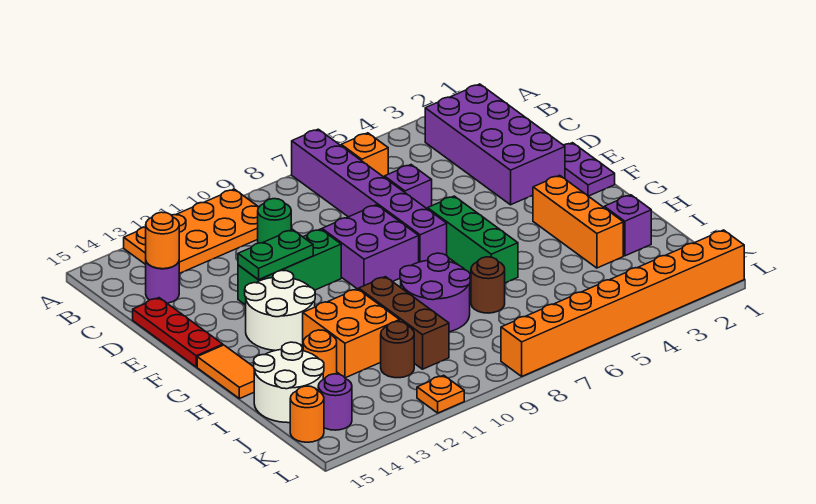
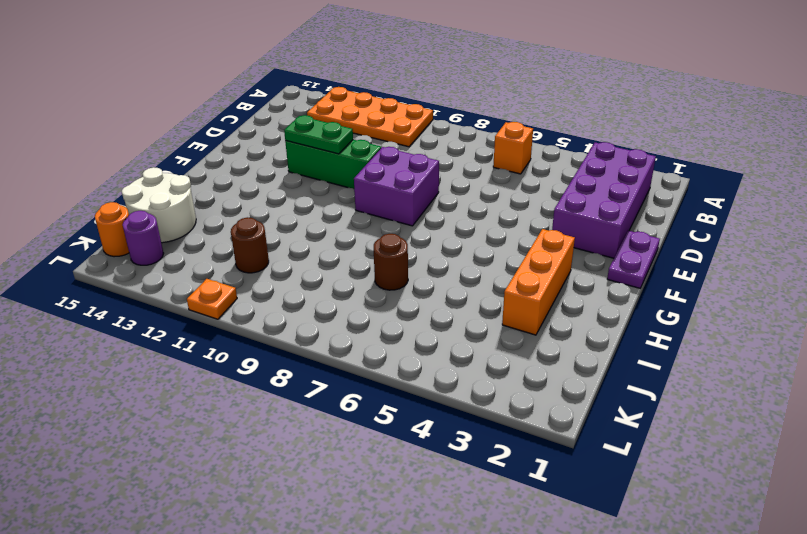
none -> purple brick A7:F7 level 1
none -> green round brick C10 level 1
none -> purple round brick C14 level 1

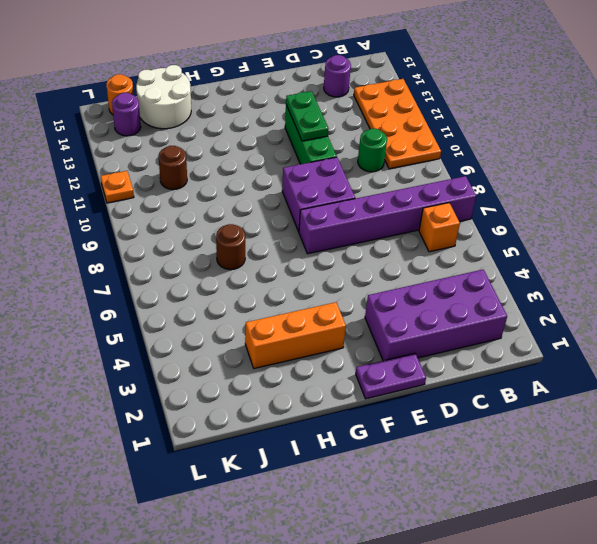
none -> purple brick D6 level 1
none -> red plate D15:F15 level 1
none -> green brick F6:H6 level 1

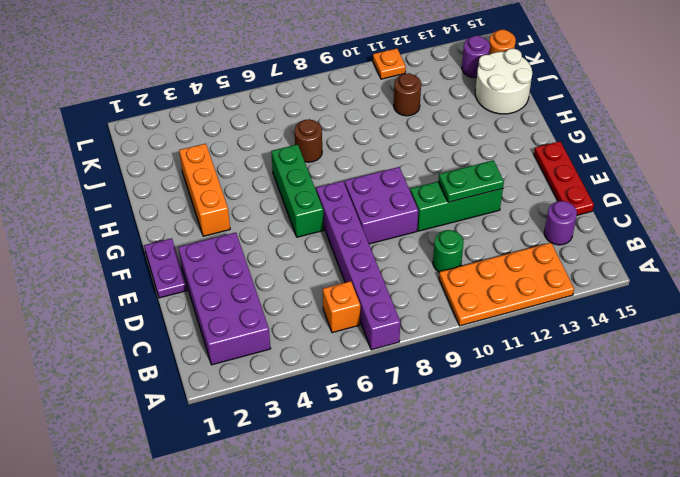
none -> purple brick D6 level 1
none -> white round brick F12:G13 level 1
none -> orange tile G15:H15 level 1

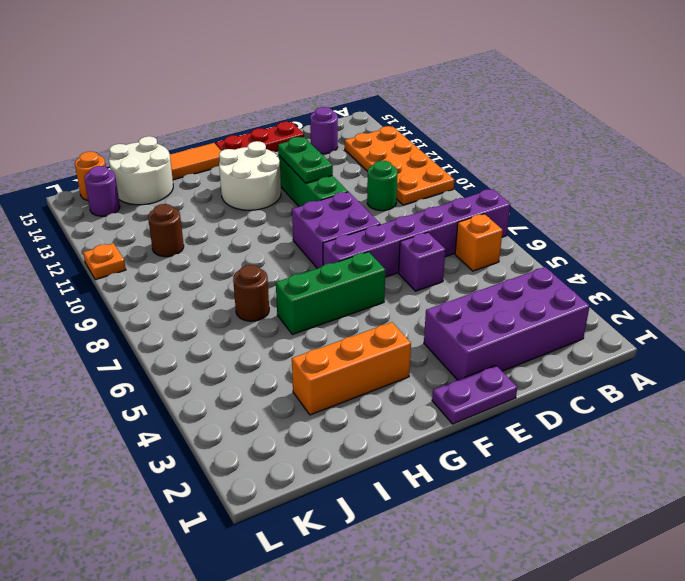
none -> purple round brick H8:I9 level 1
none -> brown brick H10:J10 level 1
none -> orange brick H11:I12 level 1

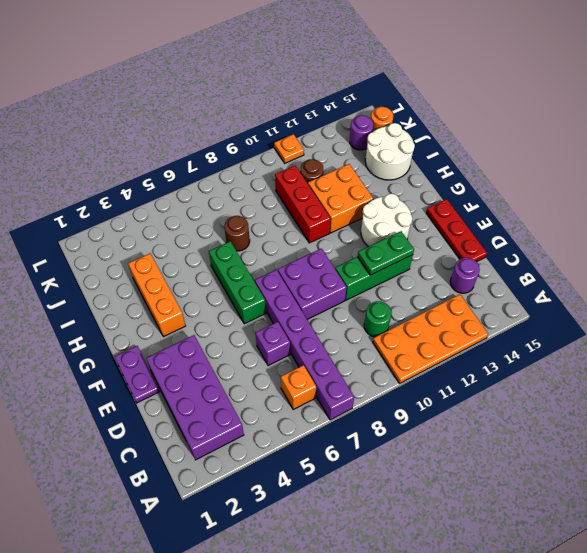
red brick H10:J10 level 1 -> brown brick H10:J10 level 1
none -> orange tile G15:H15 level 1
none -> purple round brick H8:I9 level 1
none -> purple brick I2 level 1

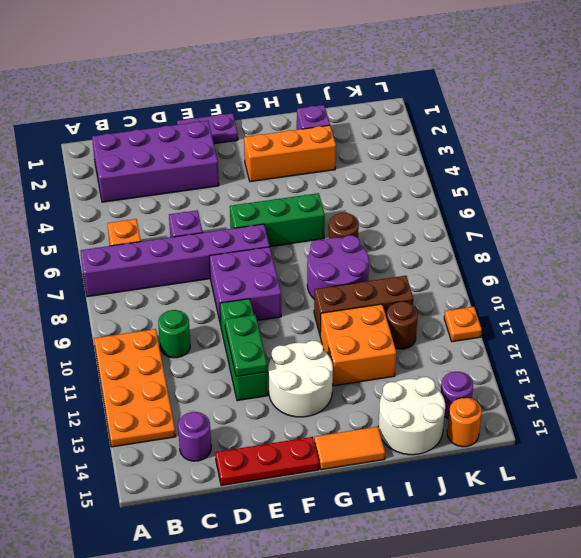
none -> orange round brick I13 level 1
none -> orange brick L1:L8 level 1
none -> orange round brick C14 level 2

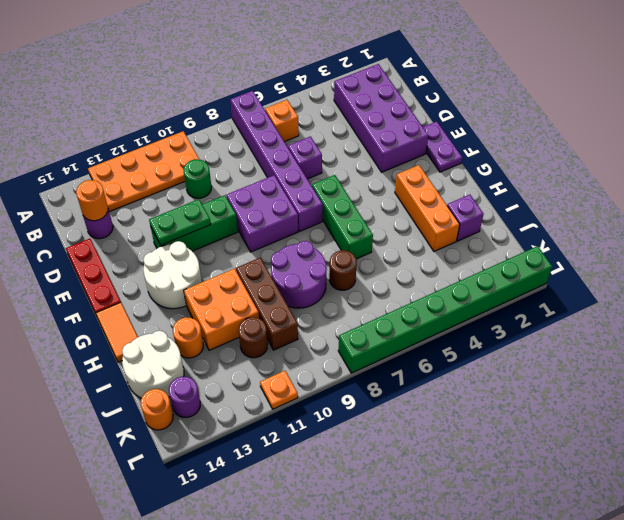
green brick L1:L8 level 1 -> orange brick L1:L8 level 1

